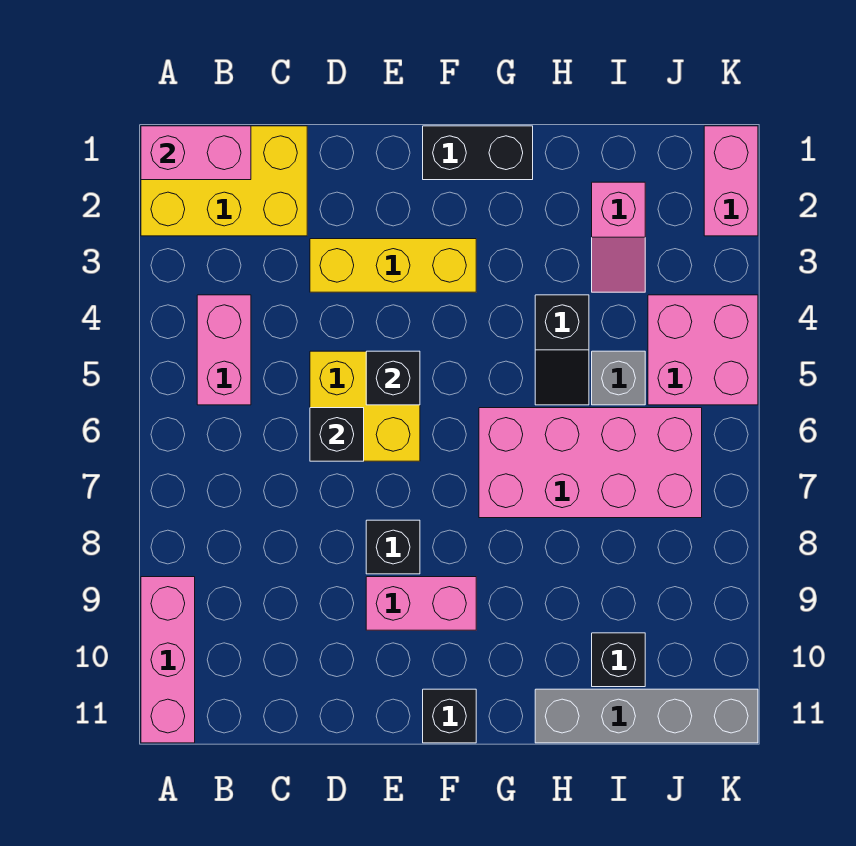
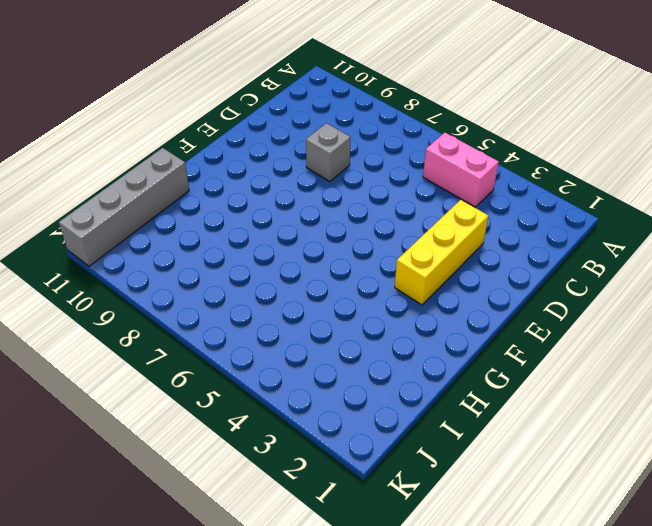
grey brick D8 level 1 -> grey brick I5 level 1
none -> yellow brick A1:C2 level 1
none -> pink brick A9:A11 level 1
none -> yellow brick D5:E6 level 1

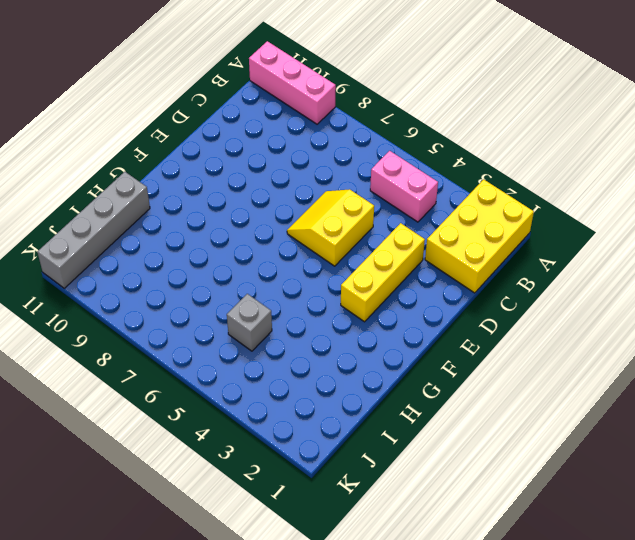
yellow slope D5:E6 level 1 top 5 -> yellow brick D5:E6 level 1
none -> black brick E8 level 1
none -> pink brick E9:F9 level 1
none -> black brick F1:G1 level 1

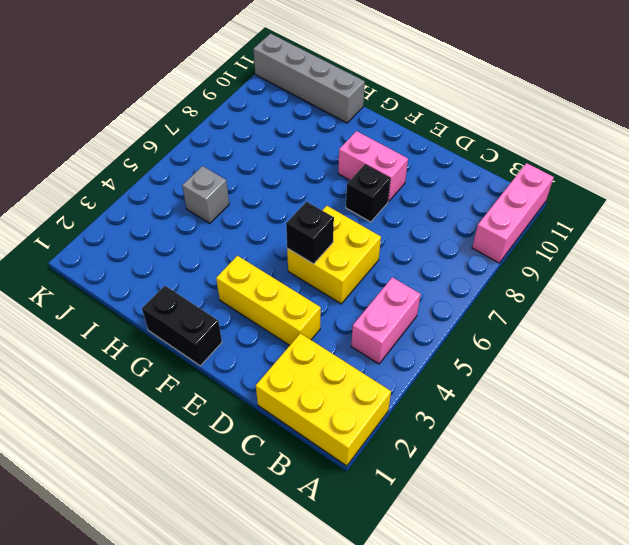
none -> black brick F11 level 1
none -> pink brick G6:J7 level 1
none -> black slope H4:H5 level 1 top 4

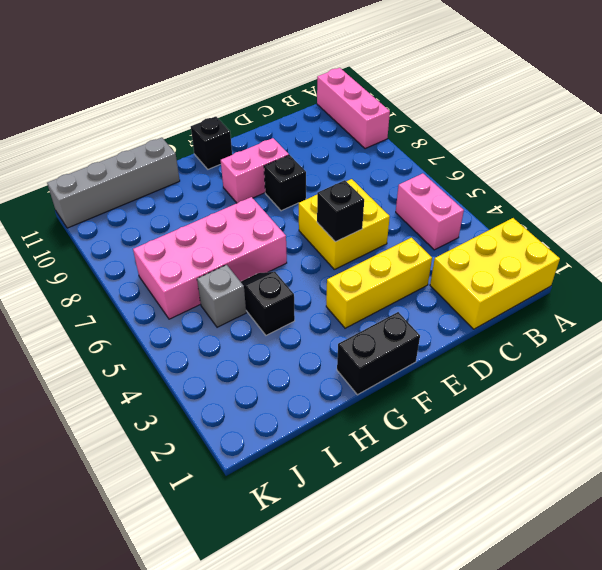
none -> pink slope I2:I3 level 1 top 2
none -> black brick I10 level 1
none -> pink brick J4:K5 level 1

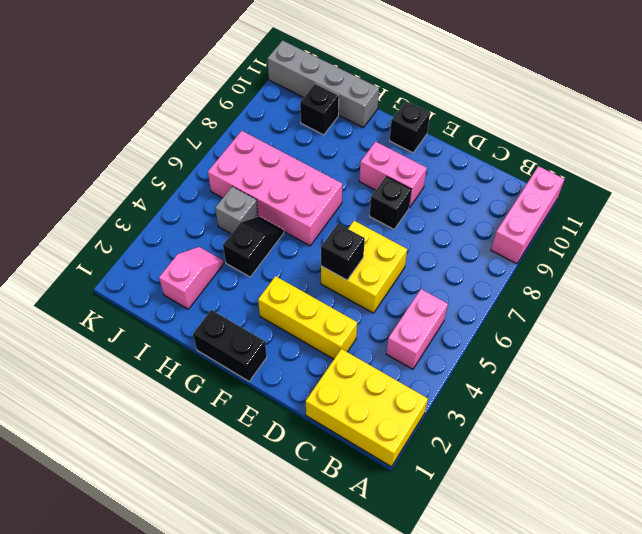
none -> pink brick J4:K5 level 1
none -> pink brick K1:K2 level 1
none -> pink brick A1:B1 level 2

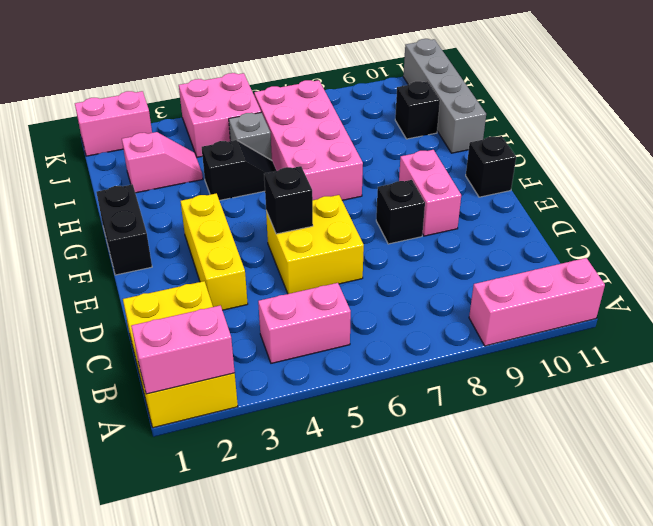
pink brick A1:A2 level 2 -> pink brick A1:B1 level 2
none -> black brick D6 level 2

